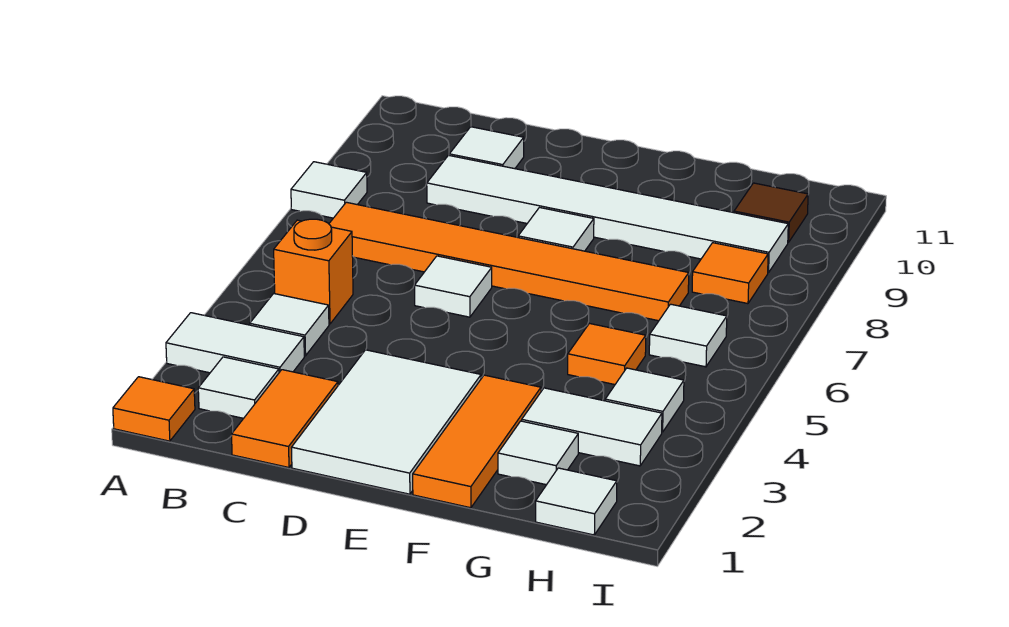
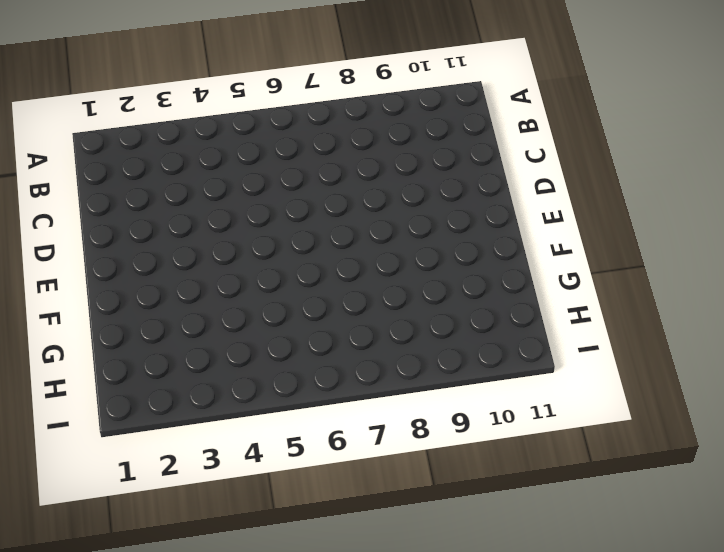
none -> orange tile A1 level 1
none -> white tile A3:B3 level 1
none -> white tile A8 level 1

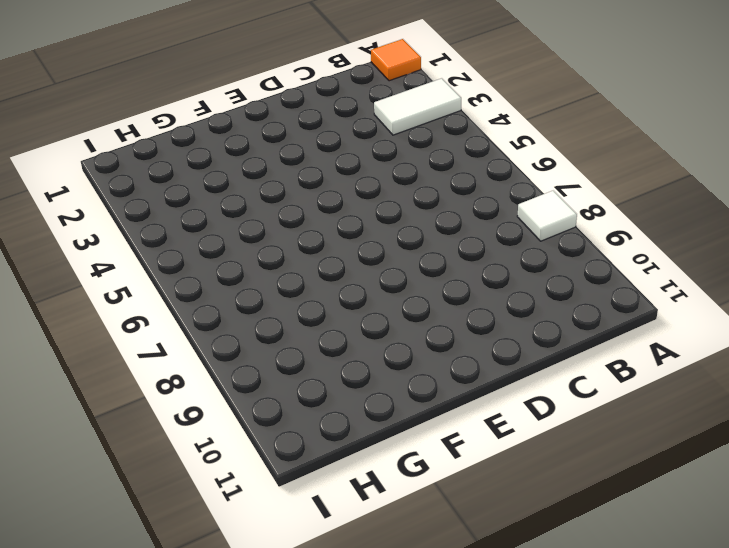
none -> white tile B2 level 1
none -> white tile B4 level 1
none -> orange brick B5 level 1

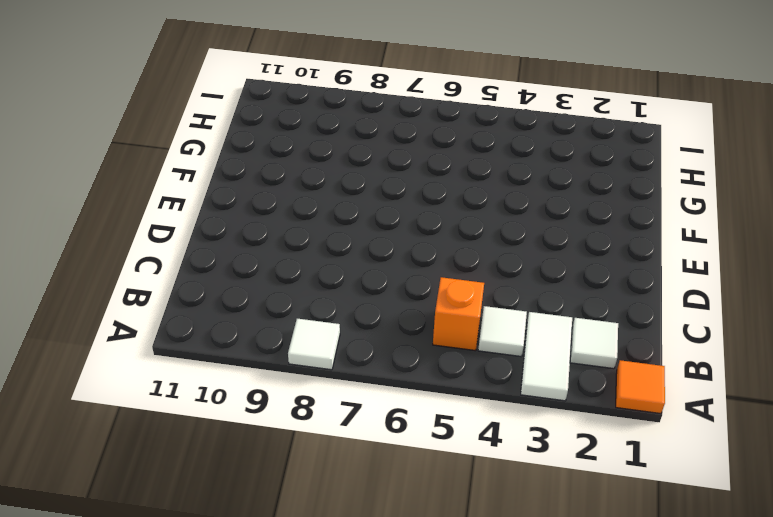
none -> orange tile B7:G7 level 1
none -> orange tile C1:C2 level 1
none -> white tile C9:H9 level 1

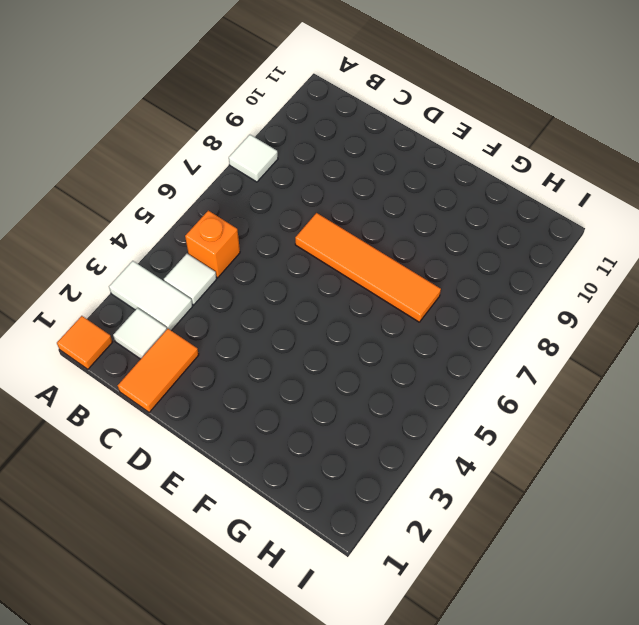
orange tile D7:G7 level 1 -> orange tile B7:G7 level 1
none -> white tile C9:H9 level 1
none -> white tile C10 level 1
none -> white tile D1:E3 level 1

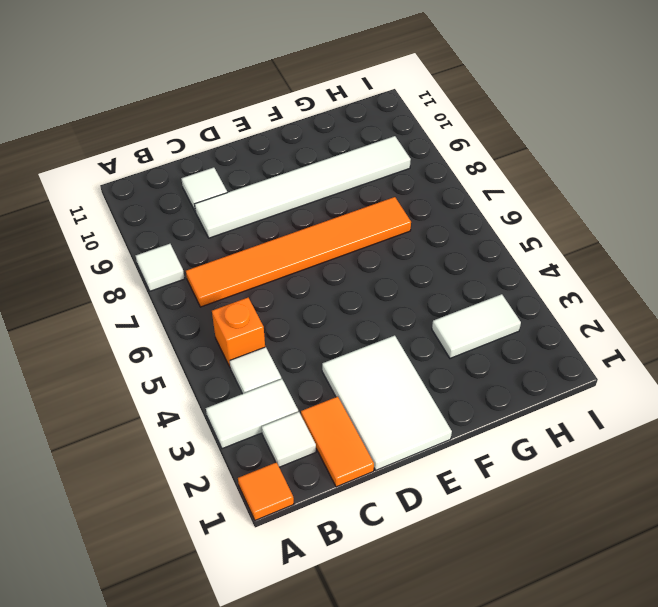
none -> white tile D6 level 1
none -> white tile E8 level 1
none -> orange tile F1:F3 level 1

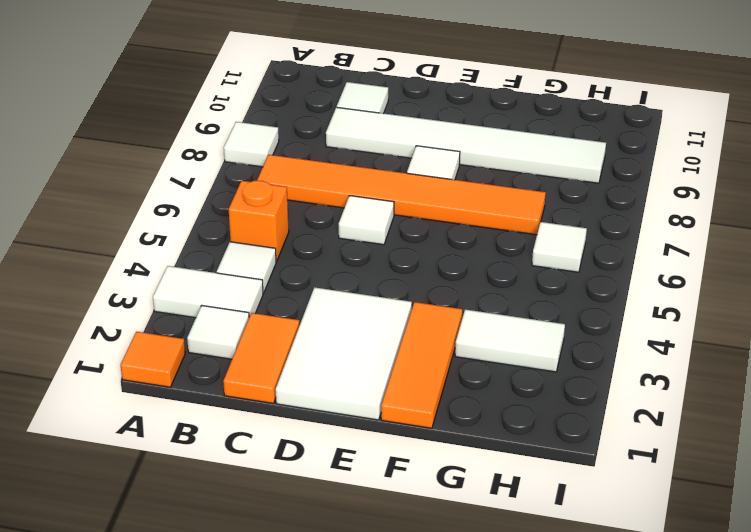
none -> white tile G2 level 1
none -> orange tile G5 level 1
none -> white tile H1 level 1

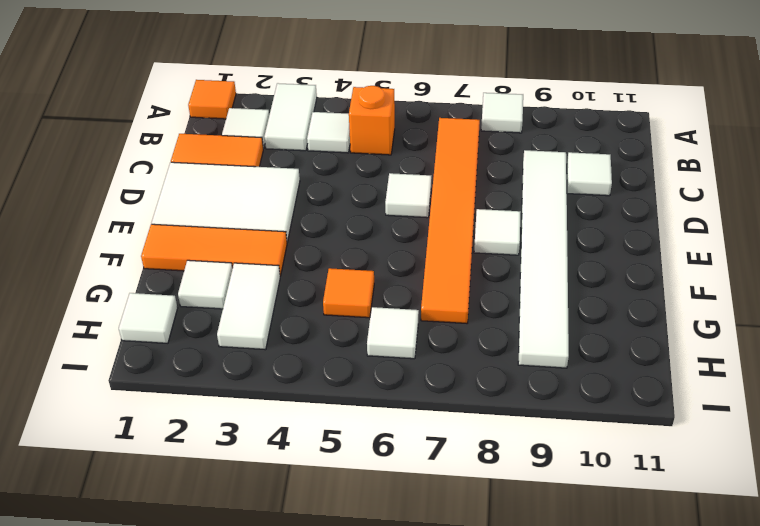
none -> white tile H4 level 1
none -> orange tile H8 level 1
none -> brown tile H10 level 1

